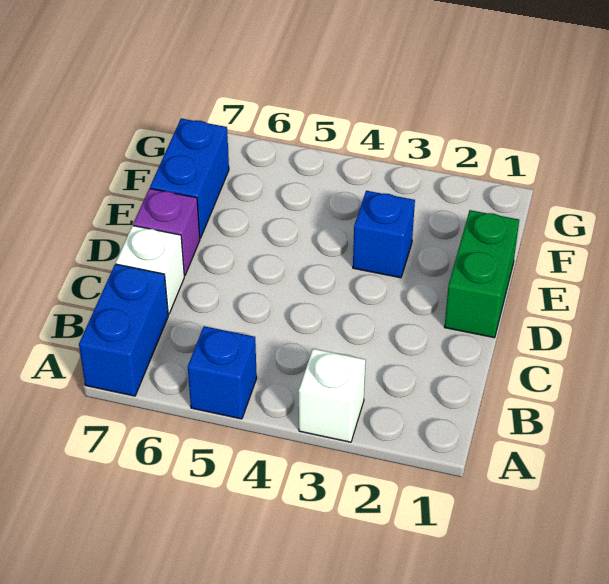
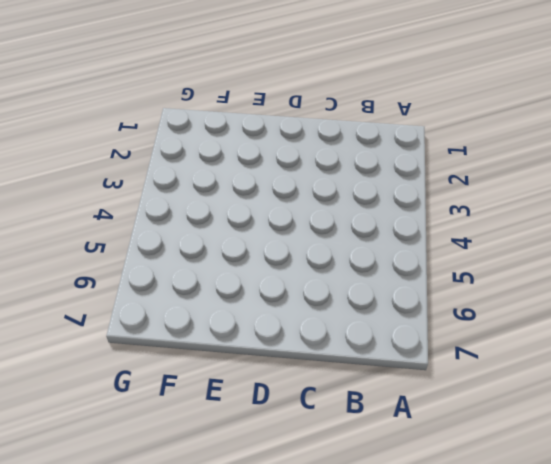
none -> white brick A3 level 1
none -> blue brick A5 level 1

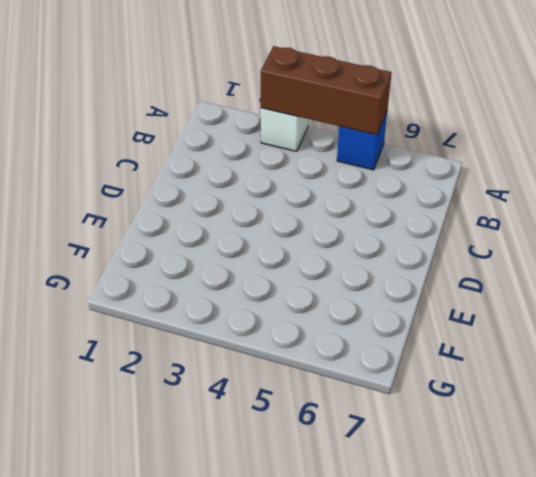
brown brick A3:A5 level 2 -> none
none -> blue brick A7:B7 level 1
none -> white brick C7 level 1

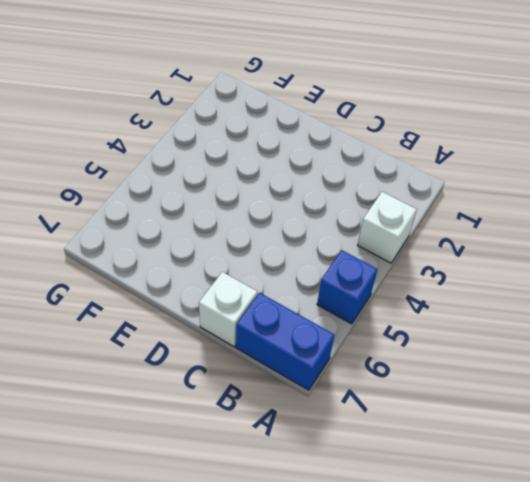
none -> green brick D1:E1 level 1
none -> purple brick D7 level 1

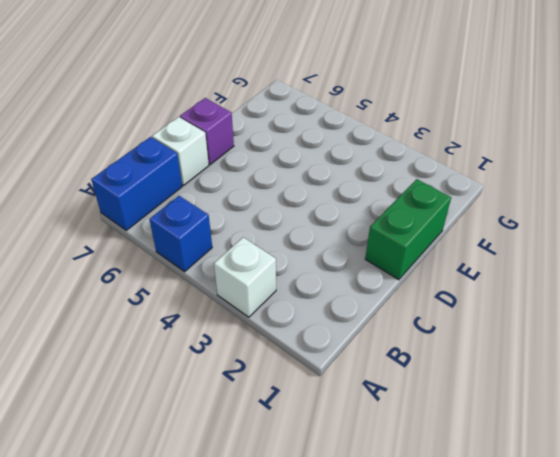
none -> blue brick E3 level 1
none -> blue brick E7:F7 level 1

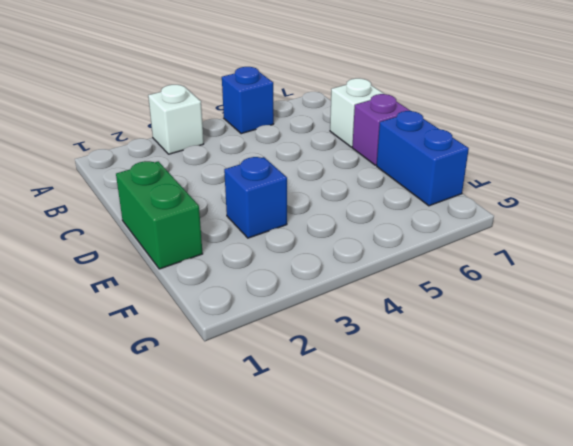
none -> blue brick A7:B7 level 1

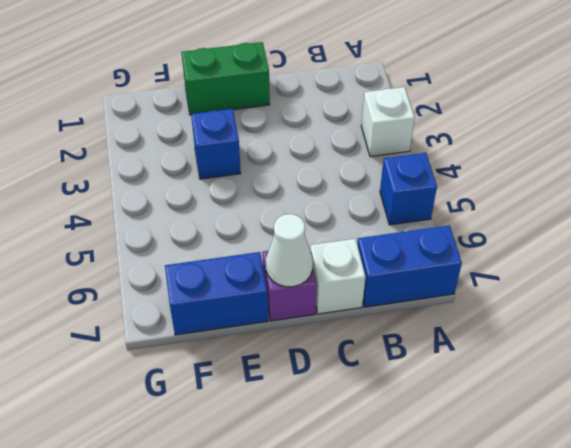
white cone D7 level 2 -> none

